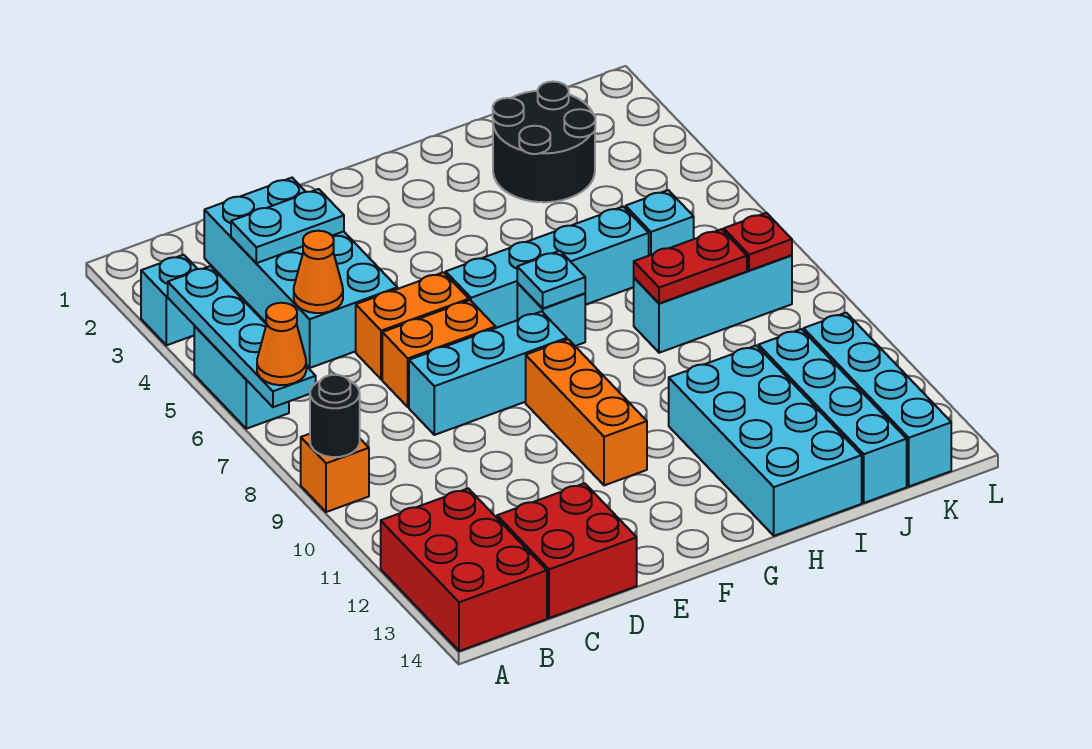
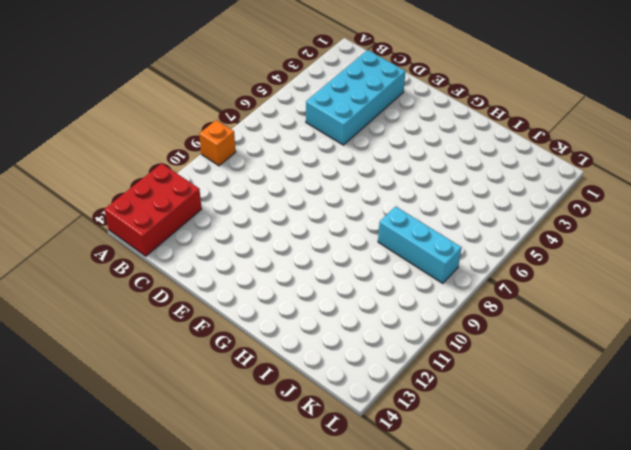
none -> cyan brick A3 level 1
none -> cyan brick A5:A6 level 1
none -> red brick C13:D14 level 1

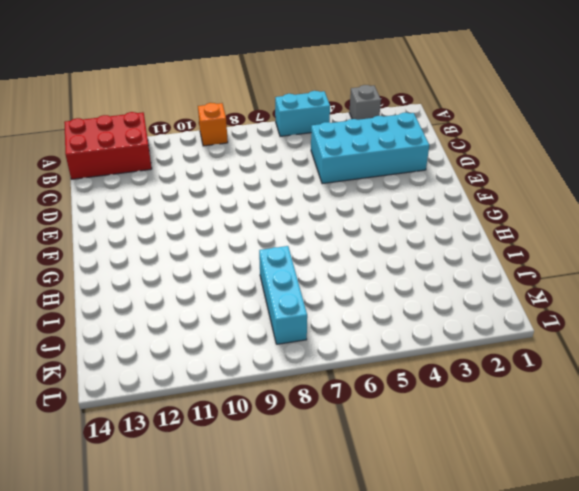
grey brick A3 level 1 -> cyan brick A3 level 1
none -> red brick C13:D14 level 1
none -> orange brick D6:E6 level 1
none -> orange brick D7:E7 level 1

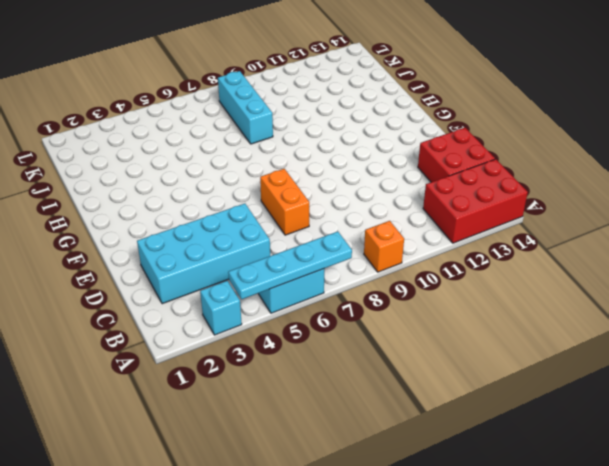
none -> orange brick D6:E6 level 1
none -> cyan brick D8:F8 level 1
none -> cyan brick F6:I6 level 1

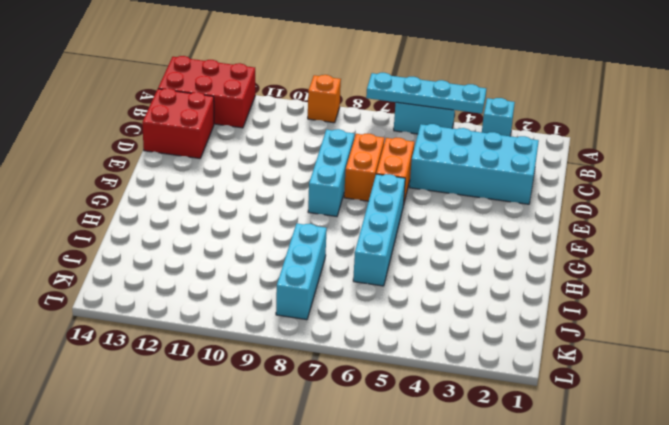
none -> orange brick F9:F11 level 1
none -> cyan brick G7 level 1
none -> cyan brick H11:I14 level 1

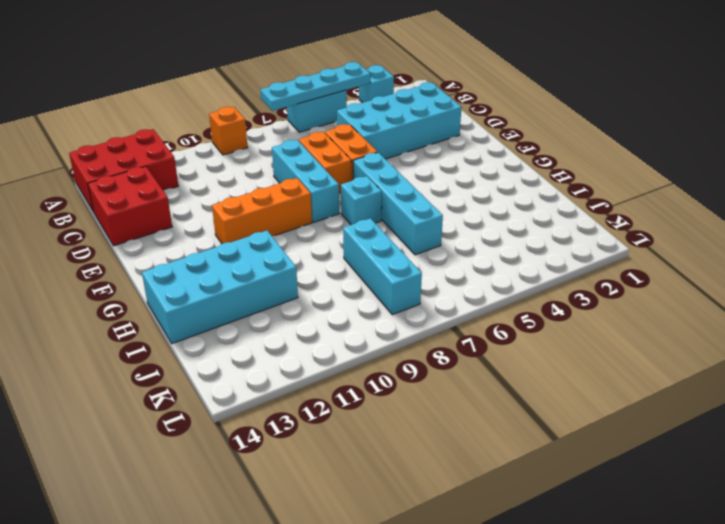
none -> black round brick I2:J3 level 1
none -> cyan brick J6 level 1
none -> cyan brick J11:J14 level 1

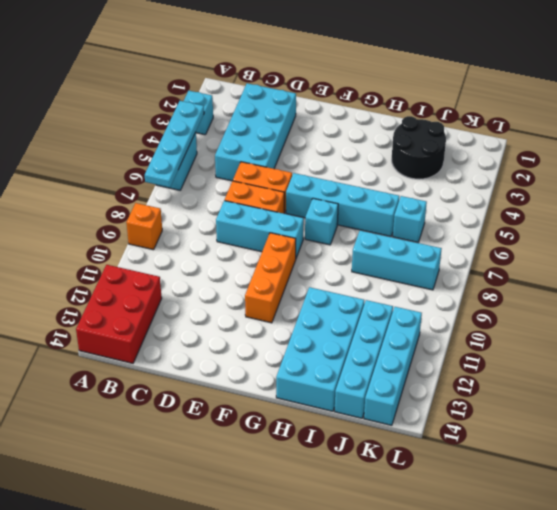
none -> red brick C13:D14 level 1
none -> black round brick A9 level 2
none -> cyan plate C3:D3 level 2

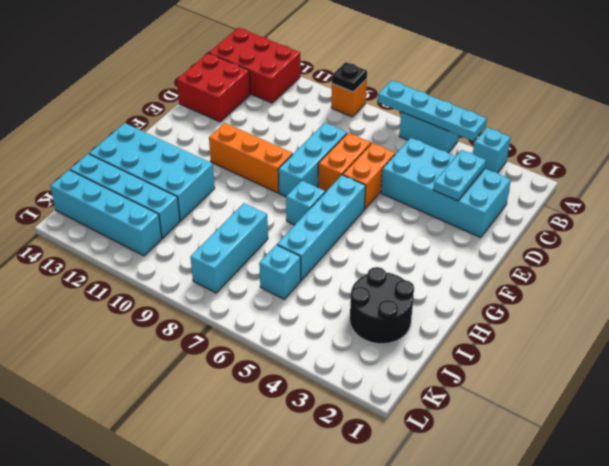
black plate A9 level 2 -> black round brick A9 level 2
none -> orange cone C5 level 2
none -> cyan plate G7 level 2
none -> red plate I8:J8 level 2

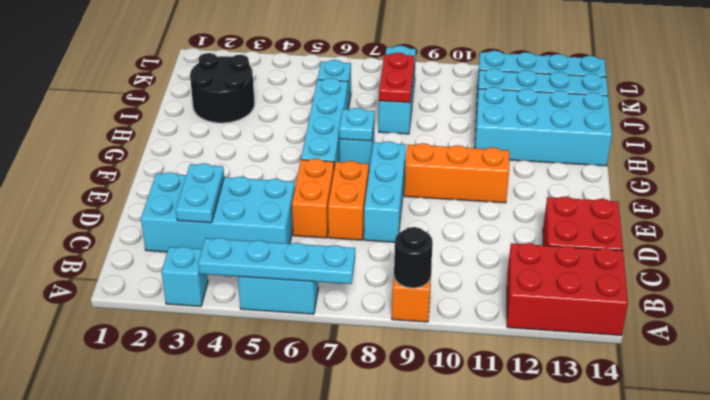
none -> orange cone C5 level 2
none -> red plate K8 level 2
none -> orange cone A7 level 3

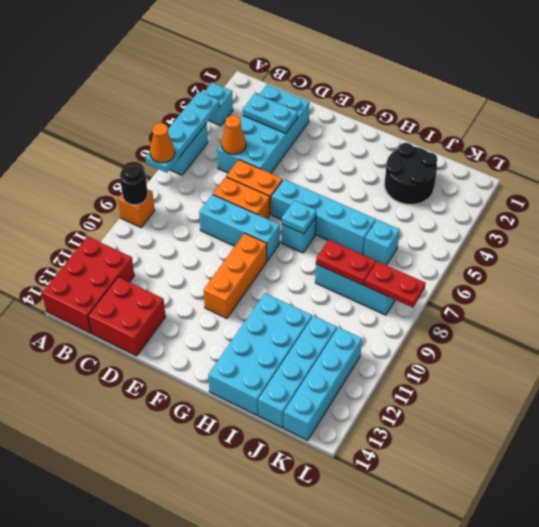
red plate K8:L8 level 2 -> red plate K8 level 2

